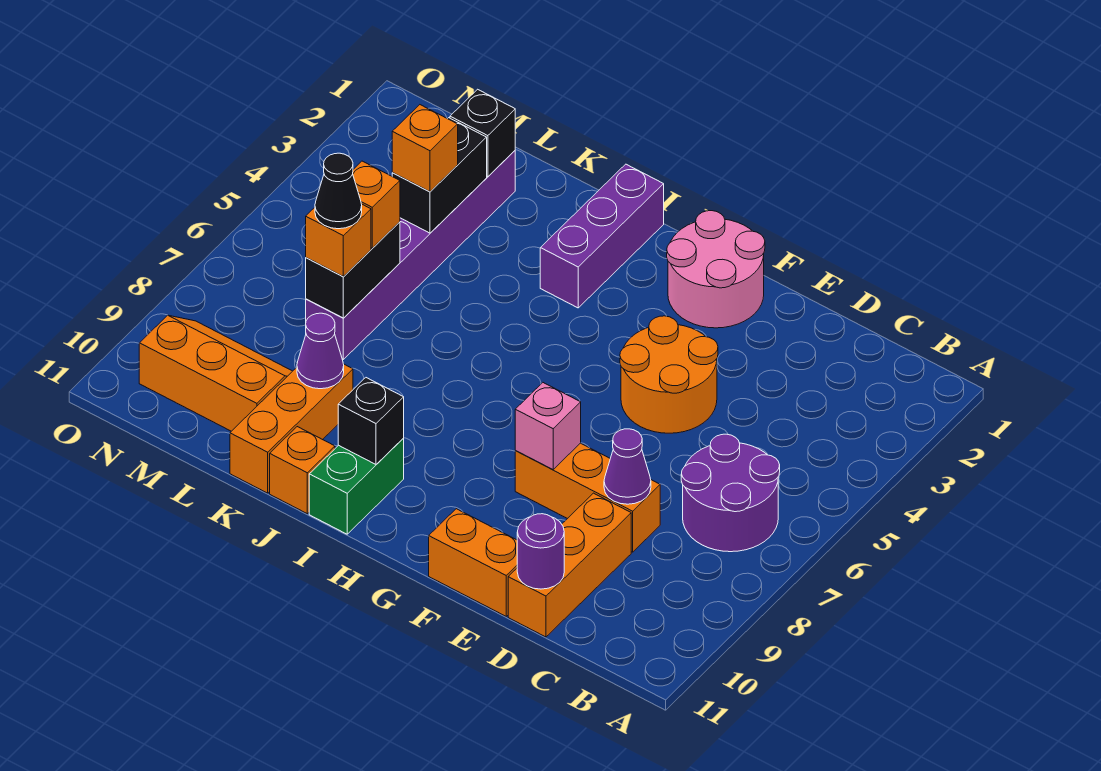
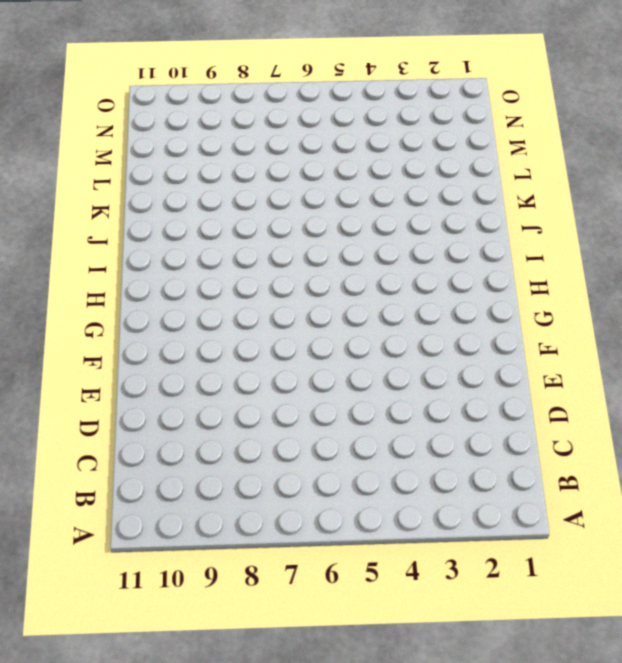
none -> purple round brick B6:C7 level 1
none -> orange brick D8:F8 level 1
none -> orange brick D9:D11 level 1

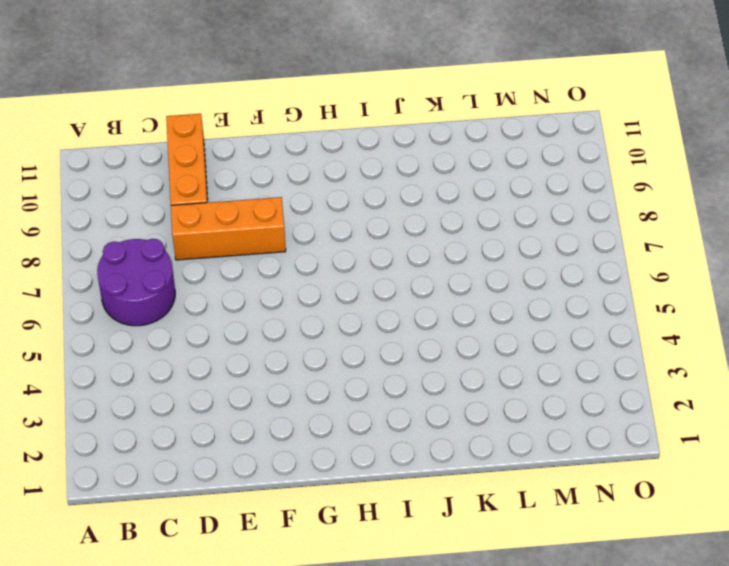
none -> orange round brick E4:F5 level 1
none -> orange brick E11:F11 level 1
none -> pink round brick F1:G2 level 1

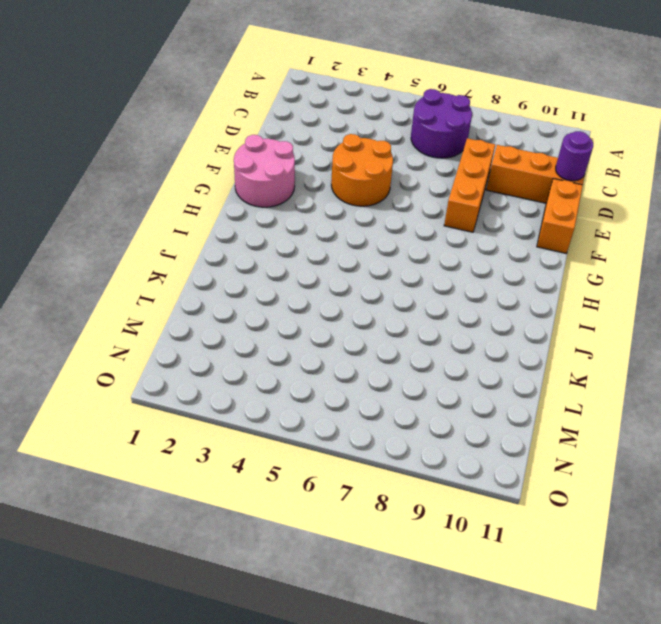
none -> purple brick I1:I3 level 1
none -> green brick I10:I11 level 1
none -> orange brick J11 level 1

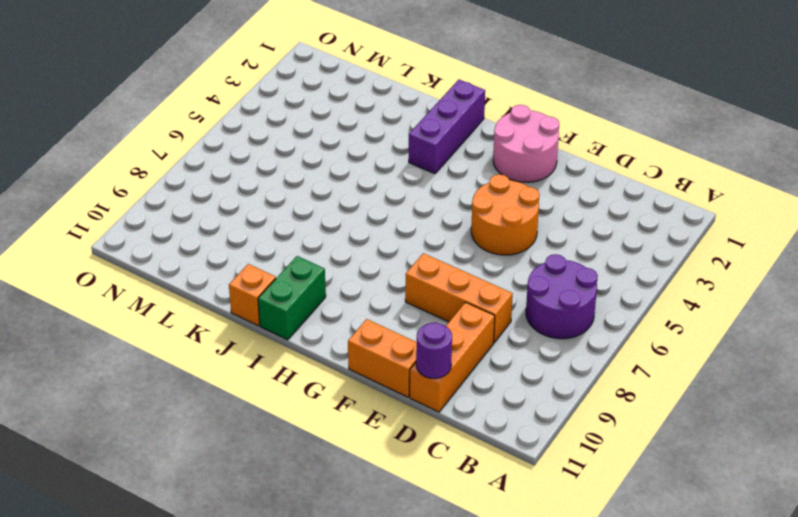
none -> orange brick K9:K11 level 1
none -> purple brick L2:L7 level 1
none -> orange slope L9:N10 level 1 top 10

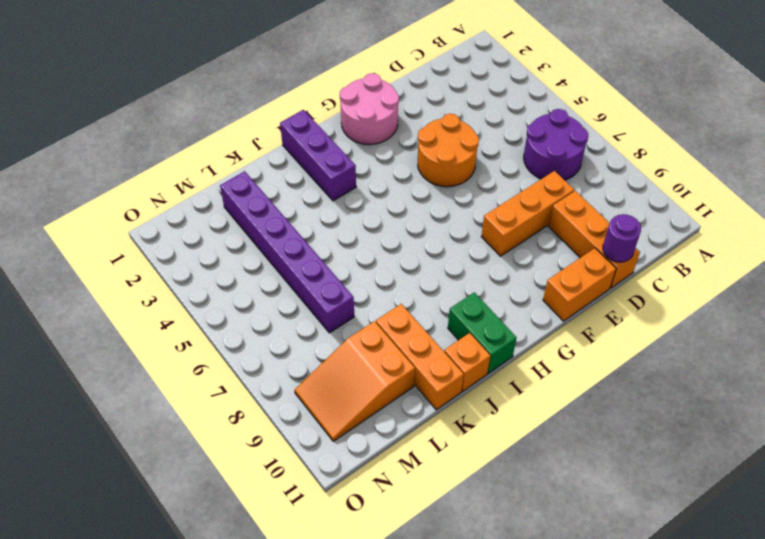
orange slope L9:N10 level 1 top L -> orange slope L9:N10 level 1 top 10
none -> purple cone D8 level 2
none -> pink brick F8 level 2
none -> black brick I10 level 2

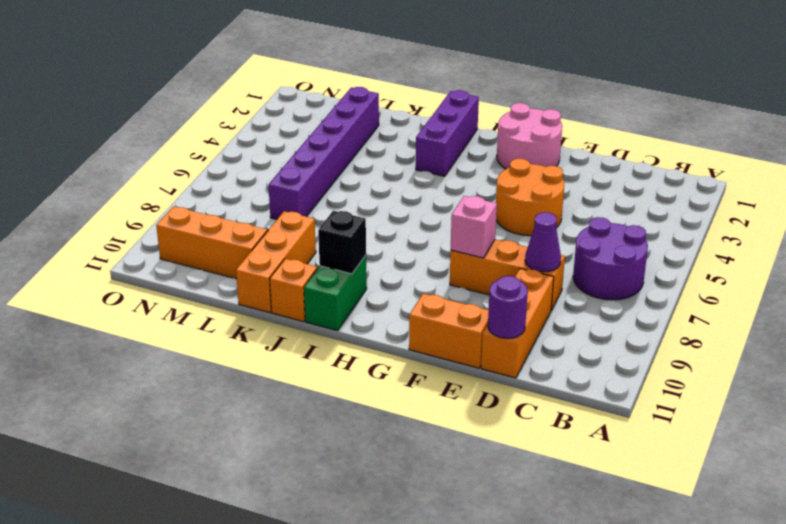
none -> purple cone K9 level 2
none -> black brick L2 level 2
none -> black brick L3:L4 level 2

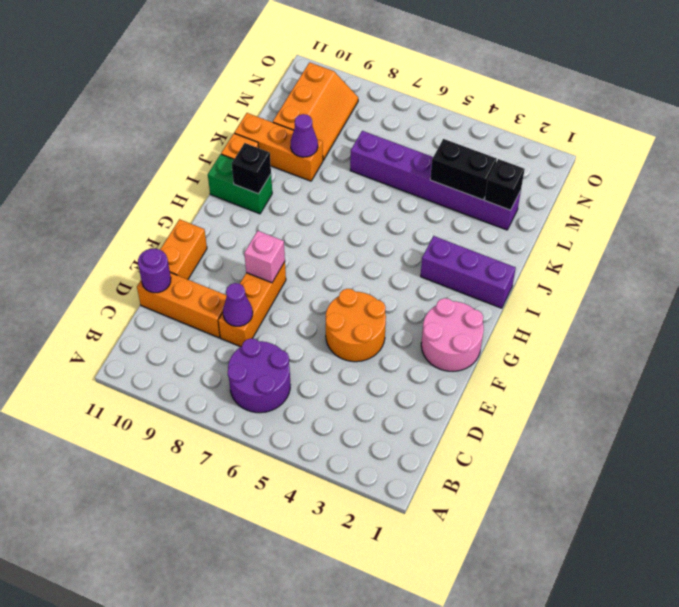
none -> black brick L6:L7 level 2
none -> orange brick L4 level 3
none -> orange brick L6 level 3

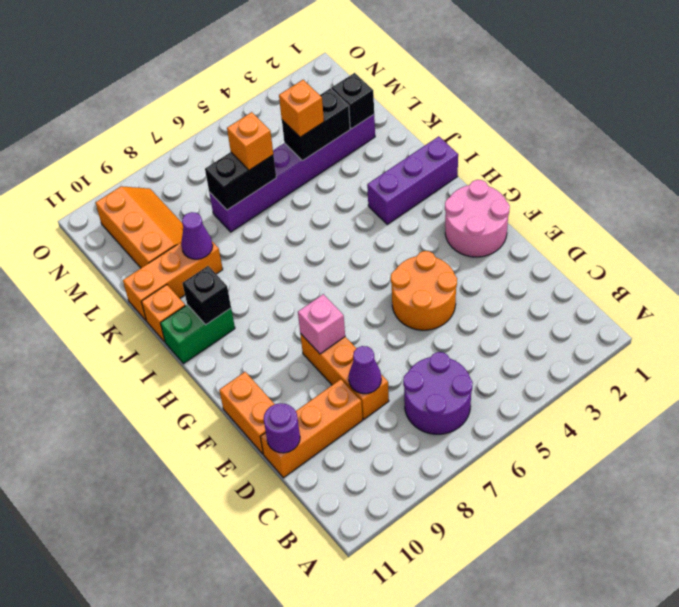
none -> orange brick L7 level 3
none -> black cone L7 level 4

